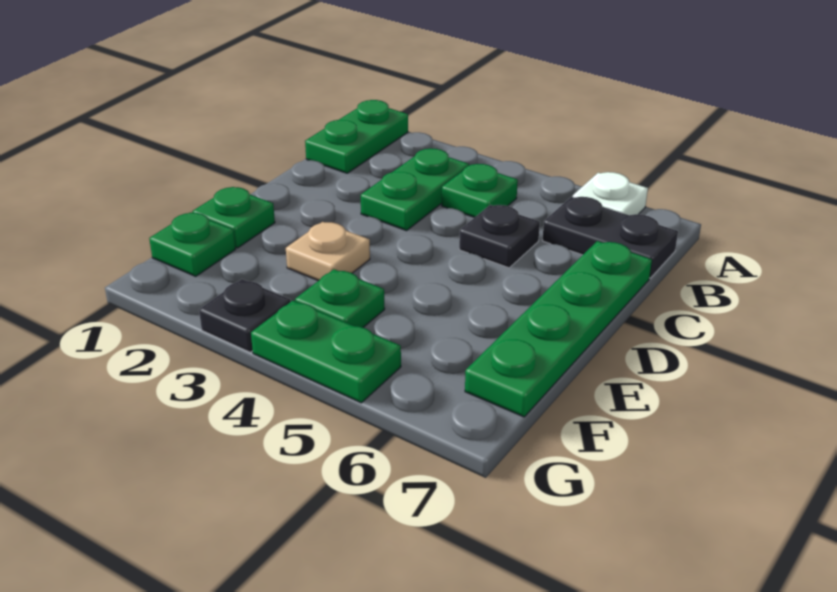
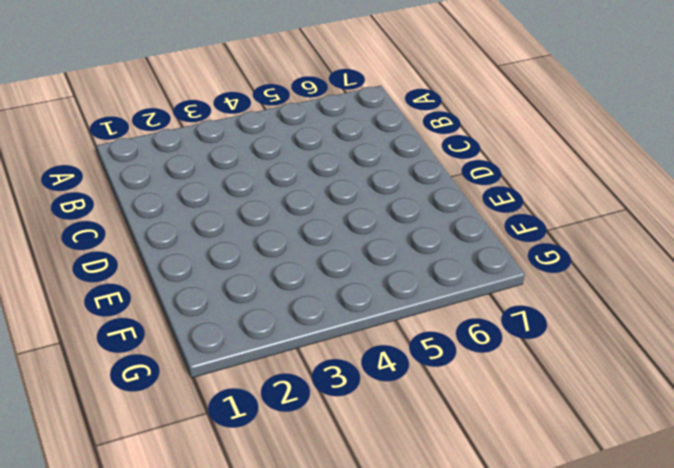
none -> green plate A1:B1 level 1
none -> white plate A6 level 1
none -> green plate B3:C3 level 1

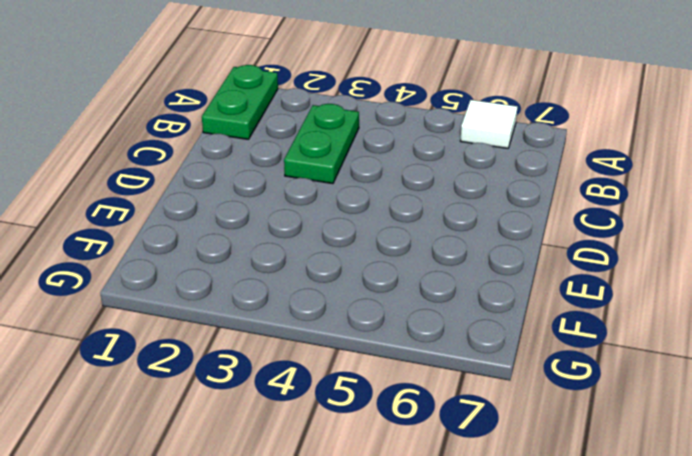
white tile A6 level 1 -> white plate A6 level 1
none -> green plate B4 level 1
none -> black plate B6:B7 level 1
none -> black plate C5 level 1

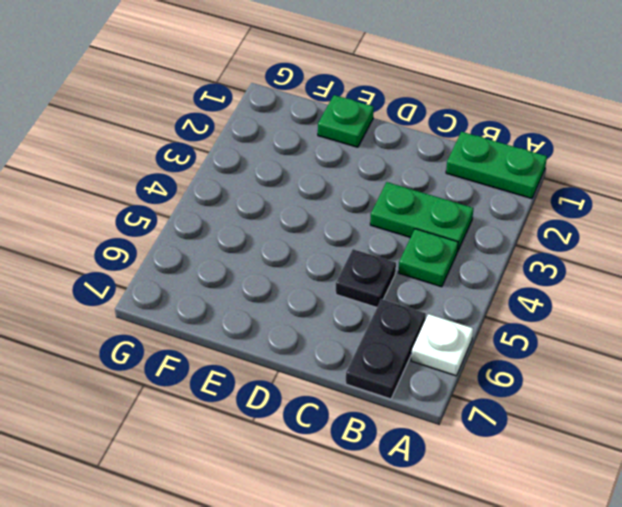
none -> green plate C7:F7 level 1
none -> tan plate E3 level 1
none -> green plate F1 level 1

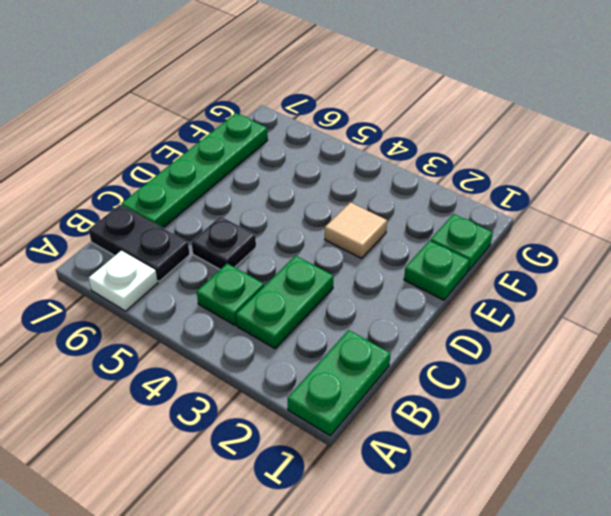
tan tile E3 level 1 -> tan plate E3 level 1
none -> green plate F4 level 1
none -> black plate G3 level 1
none -> green plate G4:G5 level 1

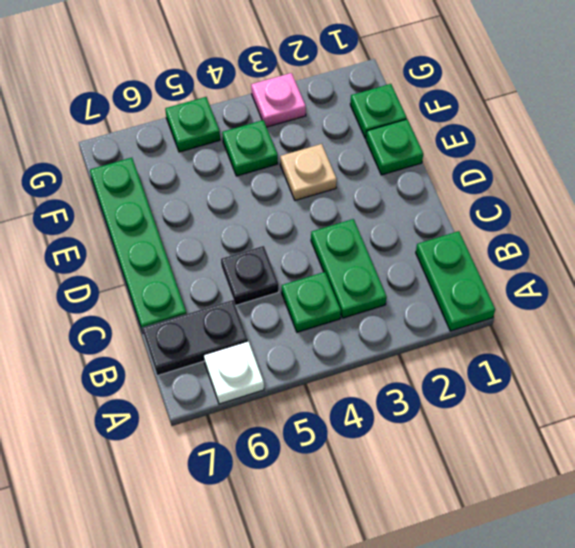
pink plate G3 level 1 -> black plate G3 level 1
green plate G5 level 1 -> green plate G4:G5 level 1

